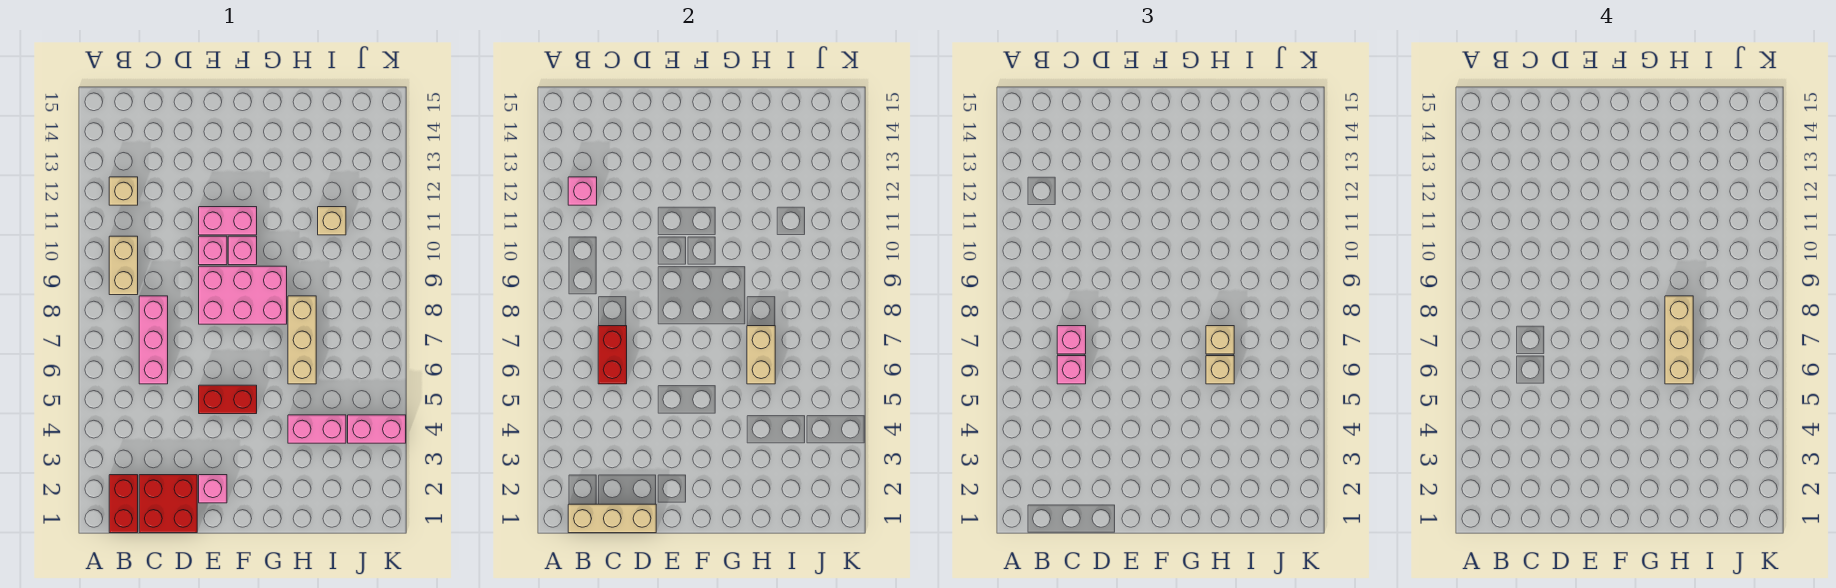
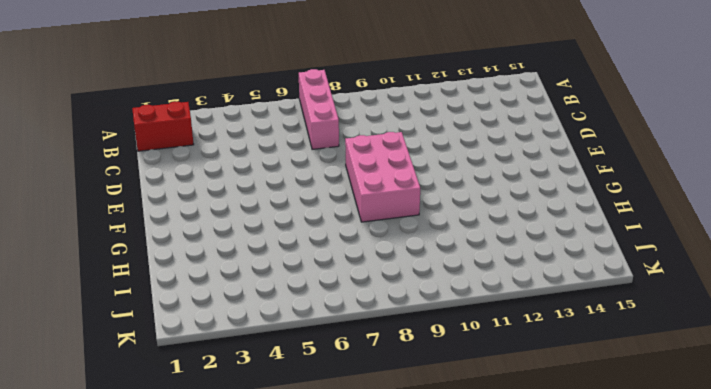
pink brick A7:C7 level 1 -> pink brick C6:C8 level 1
none -> tan brick B9:B10 level 1
none -> tan brick B12 level 1
none -> red brick C1:D2 level 1

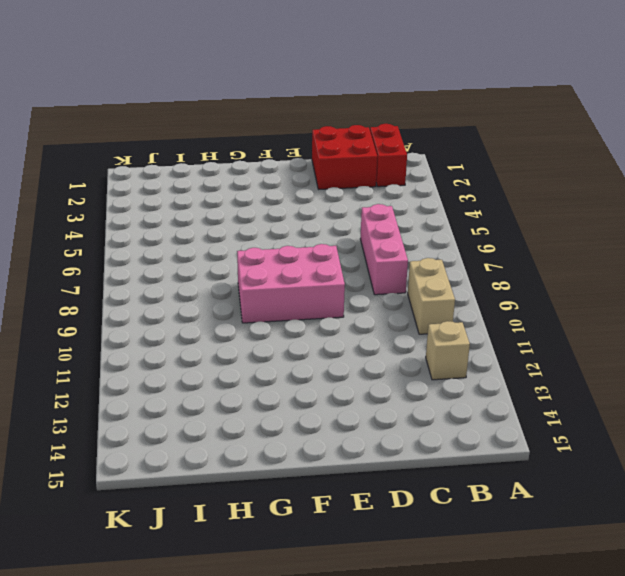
none -> pink brick E2 level 1
none -> red brick E5:F5 level 1
none -> pink brick E10 level 1

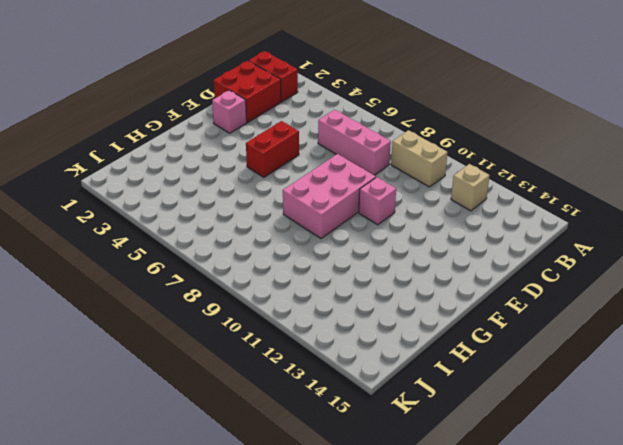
none -> pink brick E11:F11 level 1
none -> pink brick F10 level 1
none -> pink brick H4:I4 level 1

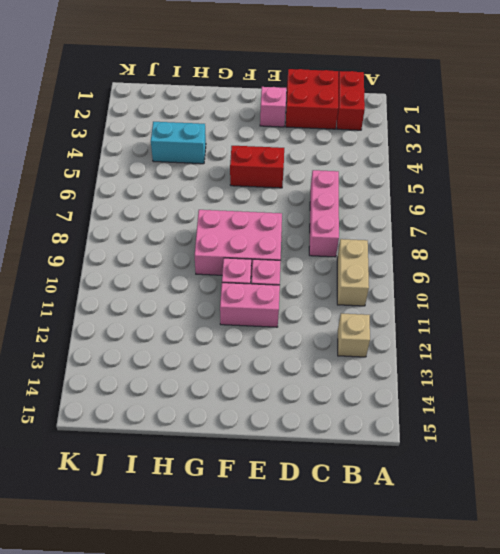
cyan brick H4:I4 level 1 -> pink brick H4:I4 level 1
none -> tan brick H6:H8 level 1
none -> tan brick I11 level 1
none -> pink brick J4:K4 level 1

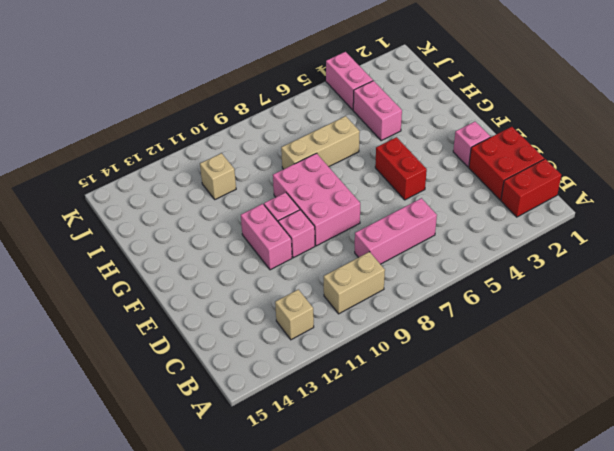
none -> tan brick B1:D1 level 2
none -> pink brick B12 level 2
none -> red brick C6:C7 level 2

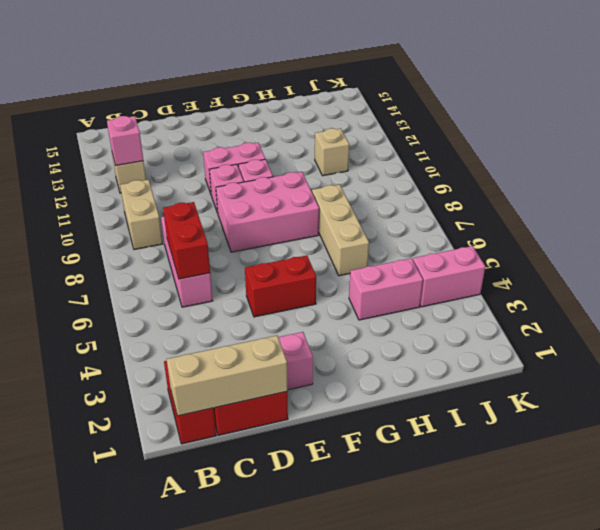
none -> tan brick H6:H7 level 2
none -> pink brick C6 level 3
none -> pink brick C7 level 3

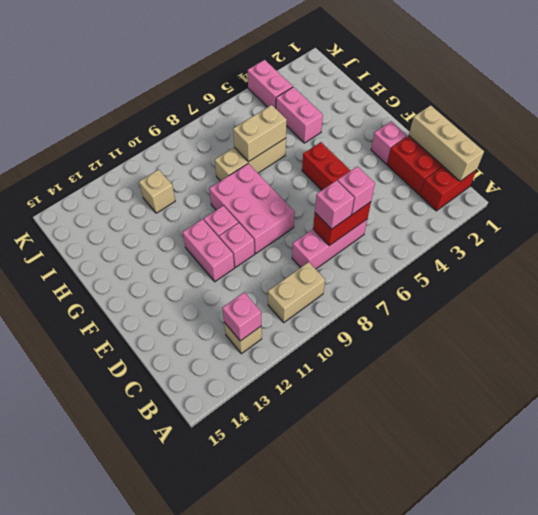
none -> tan brick H6 level 3
none -> tan brick H7 level 3
none -> tan brick H6:H8 level 4

